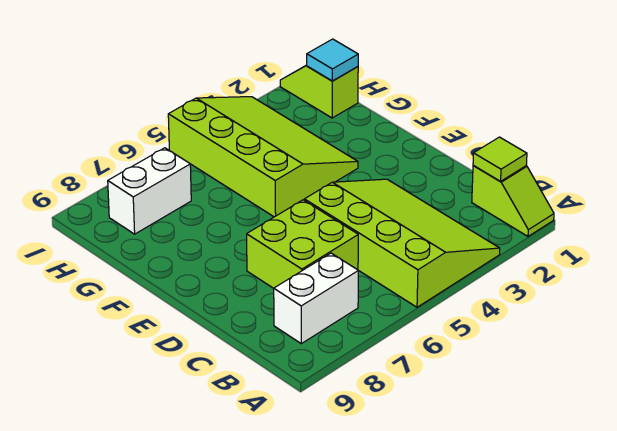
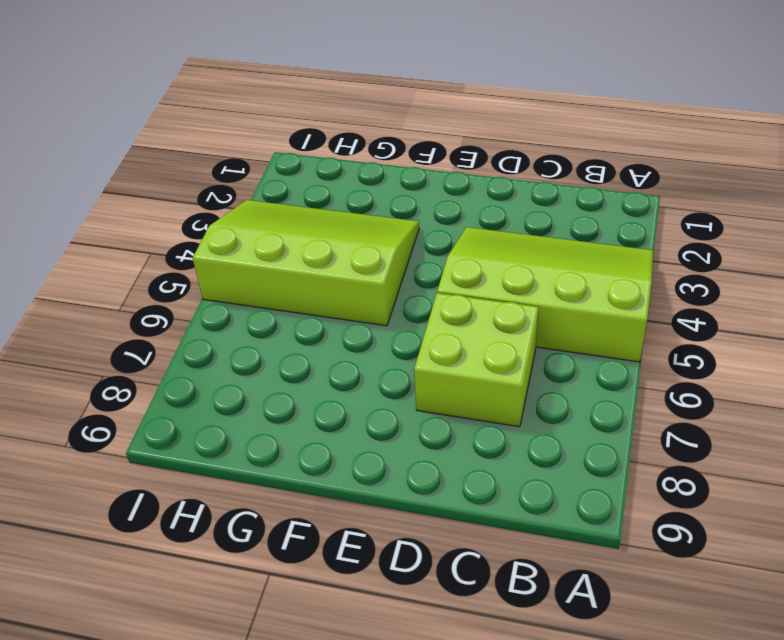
none -> lime slope A1:B1 level 1 top B
none -> white brick B7:B8 level 1

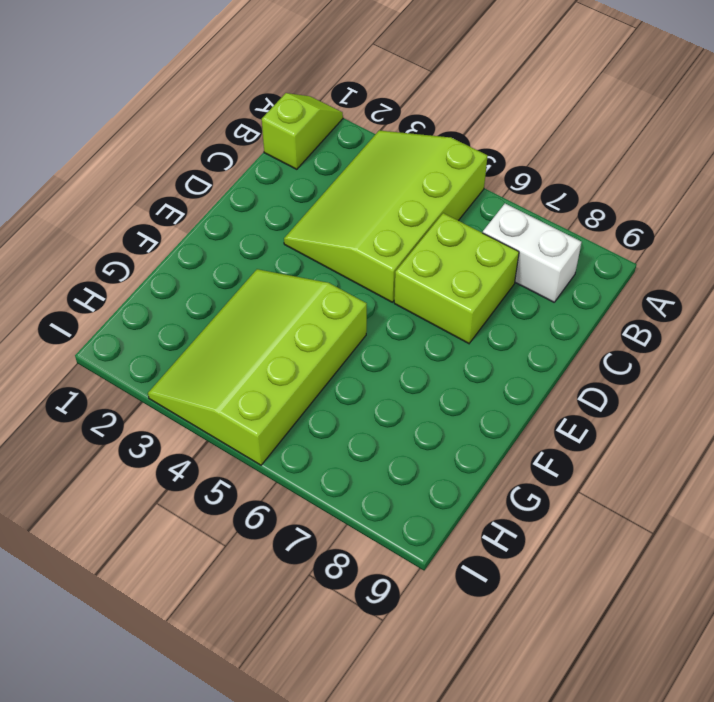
none -> lime slope H1:I1 level 1 top H
none -> white brick H7:H8 level 1

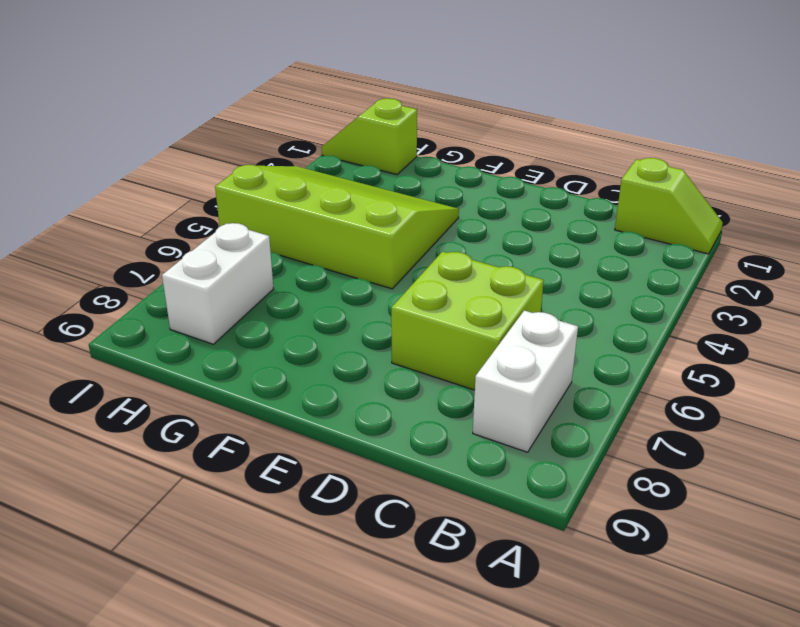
none -> lime slope A3:D5 level 1 top 5
none -> lime tile B1 level 2

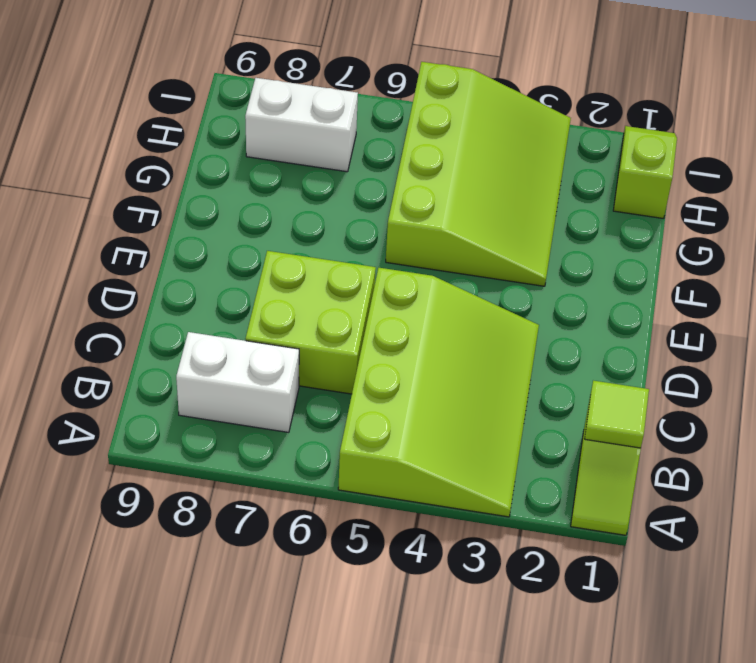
none -> cyan tile H1 level 2

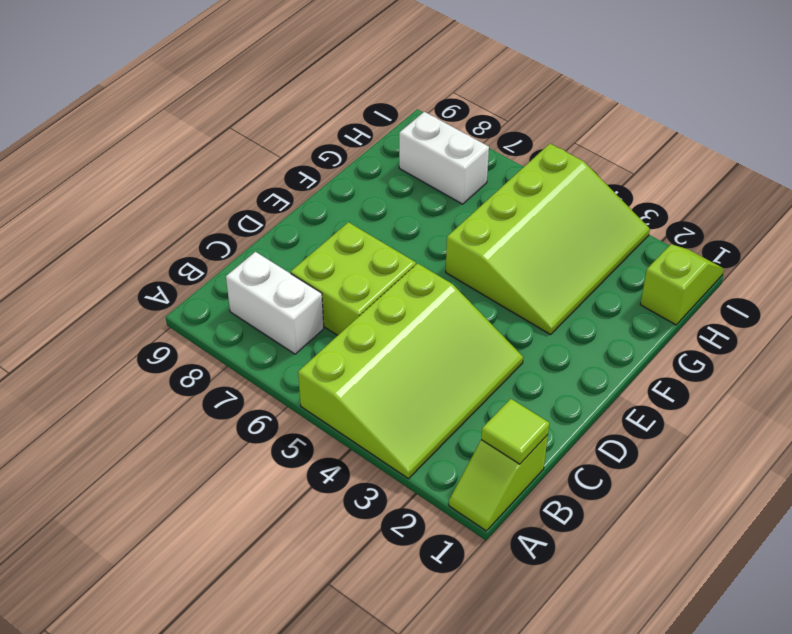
none -> cyan tile H1 level 2

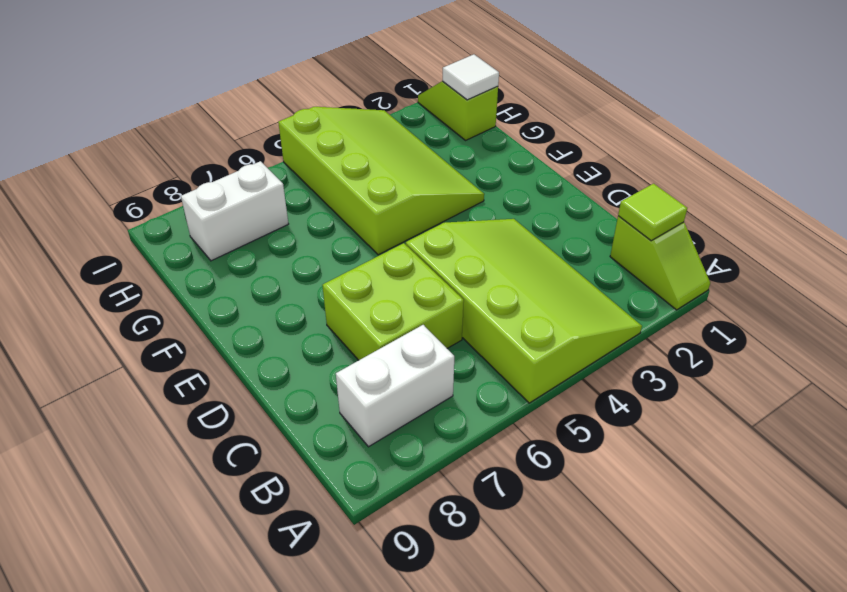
white tile H1 level 2 -> cyan tile H1 level 2

